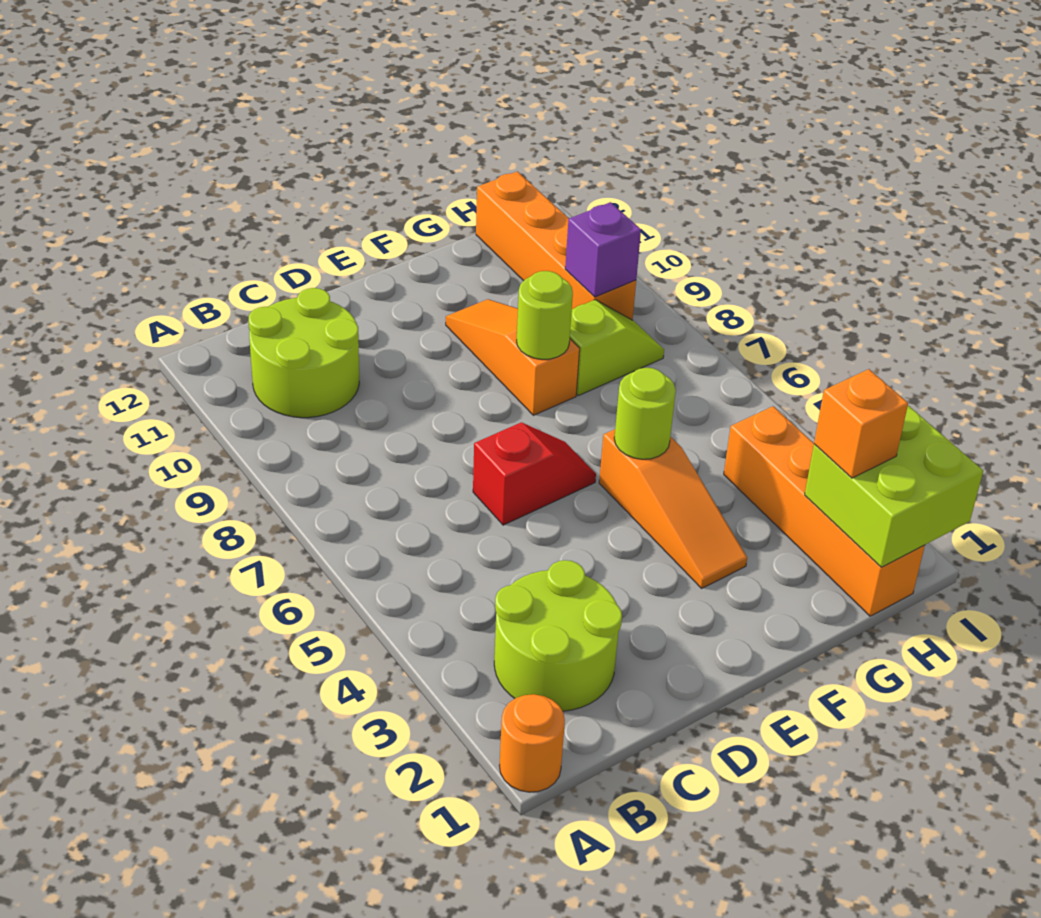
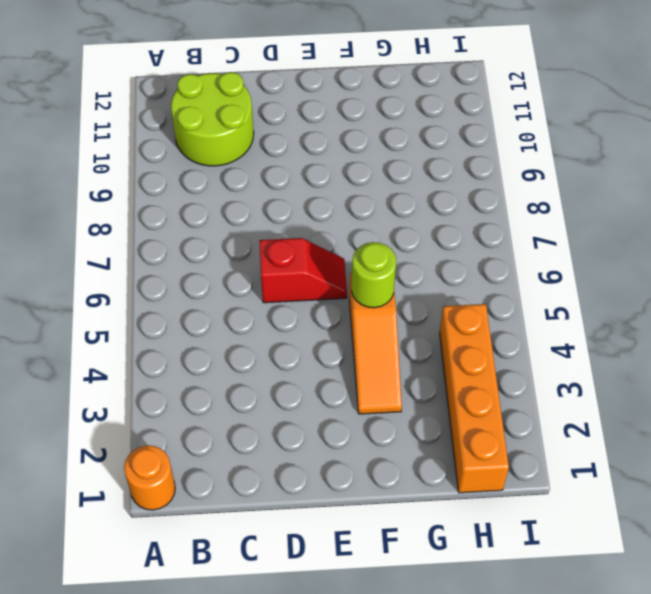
none -> lime round brick B2:C3 level 1
none -> orange slope F8:F10 level 1 top 8
none -> lime slope G8:H8 level 1 top G

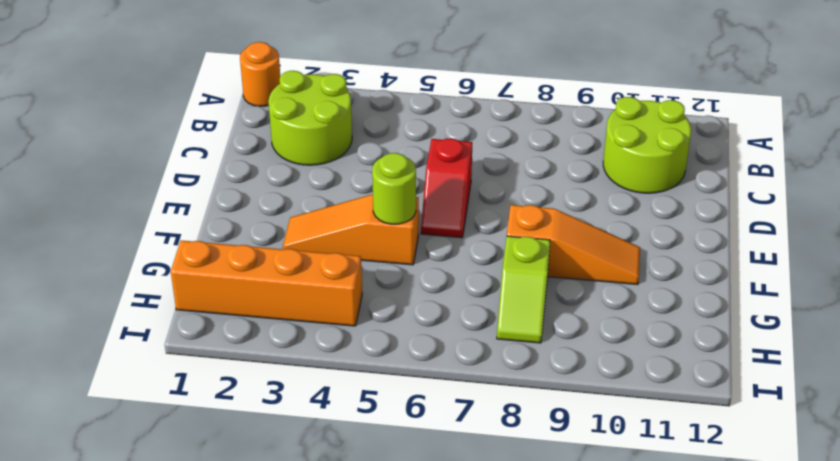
none -> orange brick H9:H12 level 1
none -> lime round brick F8 level 2
none -> lime brick H1:I2 level 2

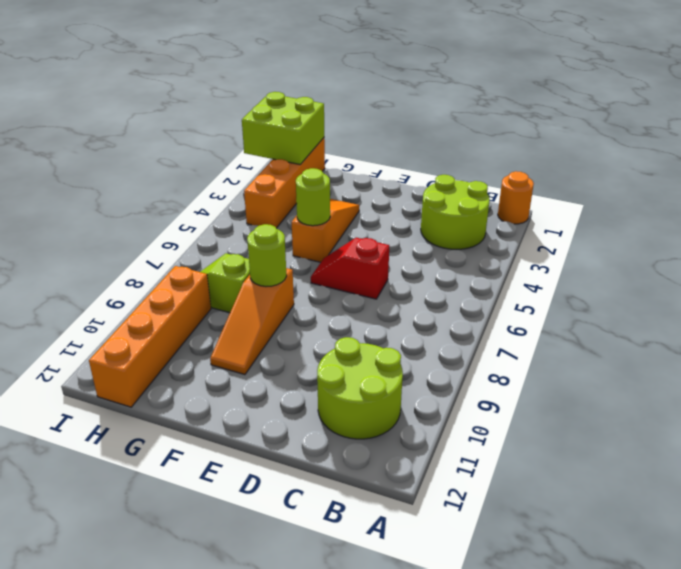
none -> purple brick H9 level 2
none -> orange brick H2 level 3

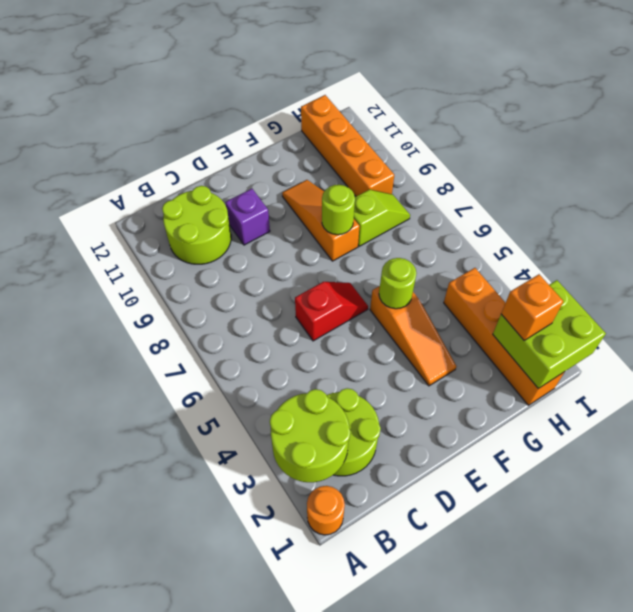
lime round brick A2:B3 level 2 -> none
purple brick D10 level 1 -> purple brick H9 level 2

